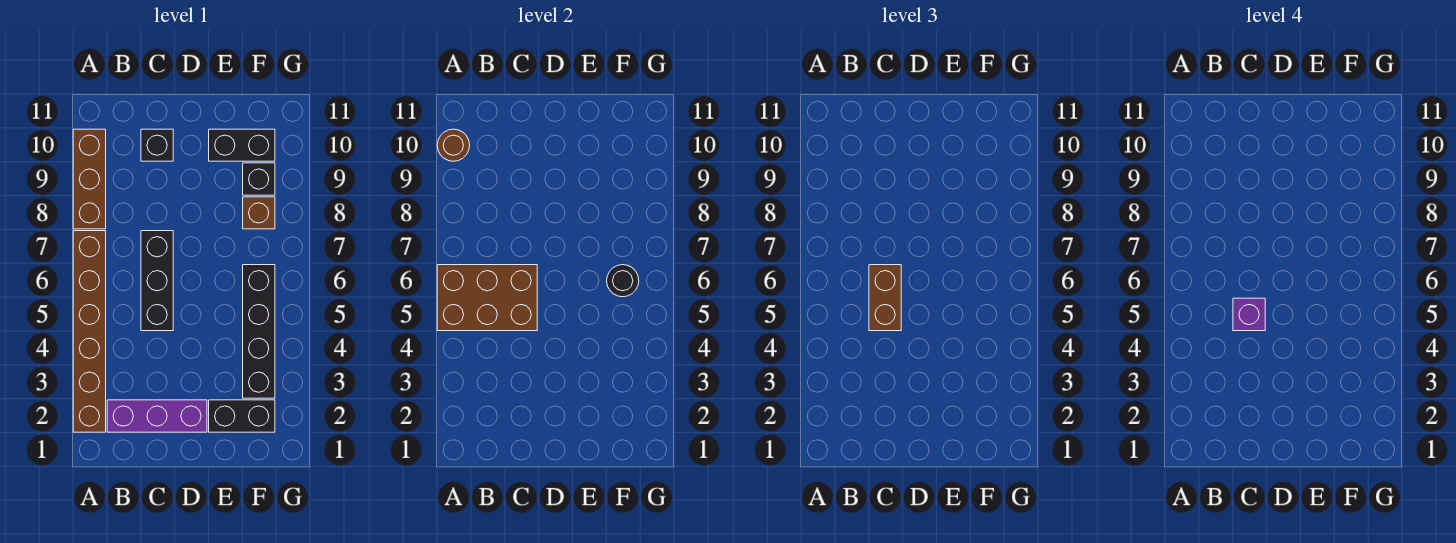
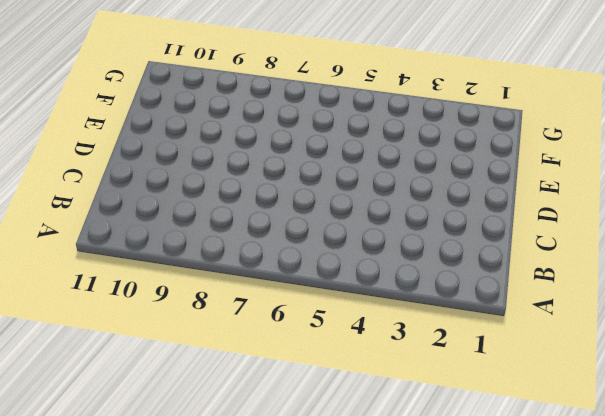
none -> brown brick A2:A7 level 1
none -> brown brick A8:A10 level 1
none -> purple brick B2:D2 level 1

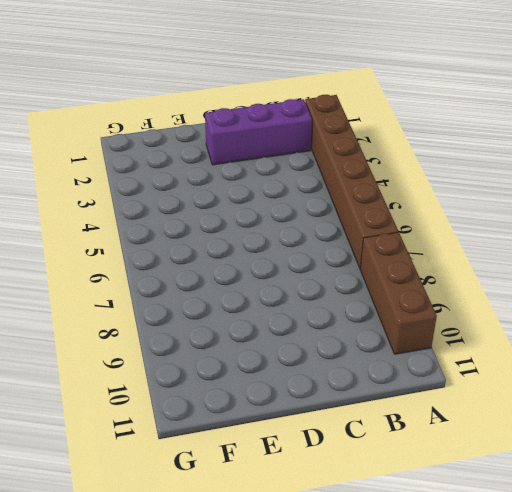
none -> black brick C5:C7 level 1
none -> black brick C10 level 1
none -> black brick E2:F2 level 1

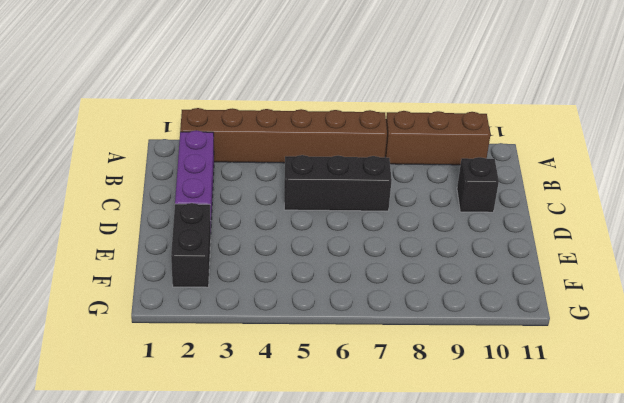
none -> black brick E10:F10 level 1
none -> black brick F3:F6 level 1
none -> brown brick F8 level 1

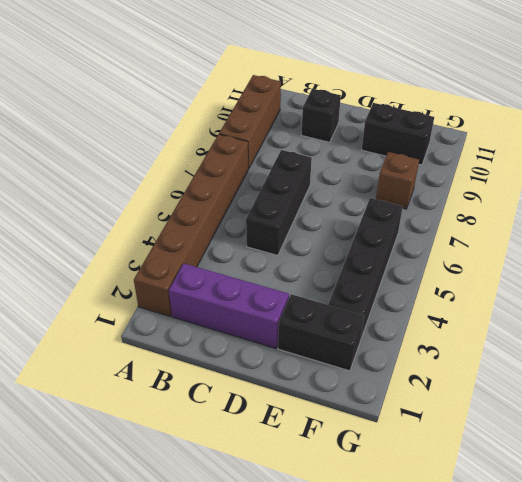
none -> black brick F9 level 1
none -> brown brick A5:C6 level 2
none -> brown round brick A10 level 2

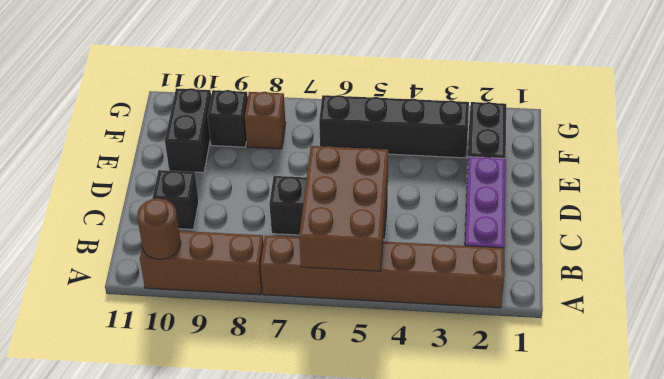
none -> black round brick F6 level 2
none -> brown brick C5:C6 level 3
none -> purple brick C5 level 4

